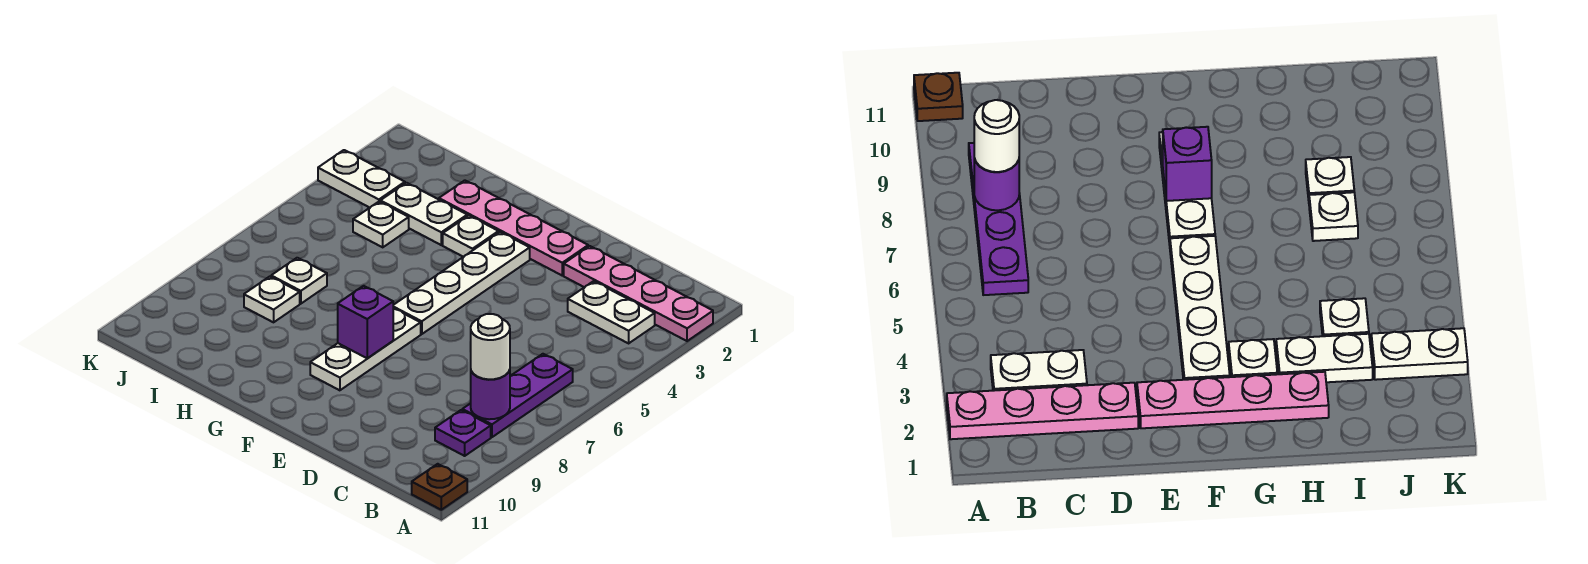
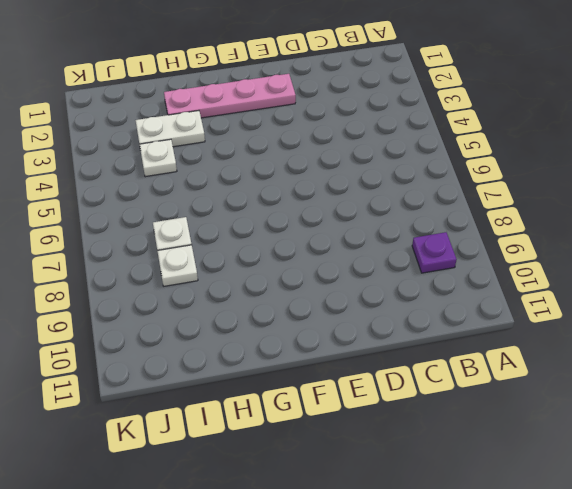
none -> pink plate A2:D2 level 1
none -> brown plate A11 level 1
none -> white plate B3:C3 level 1

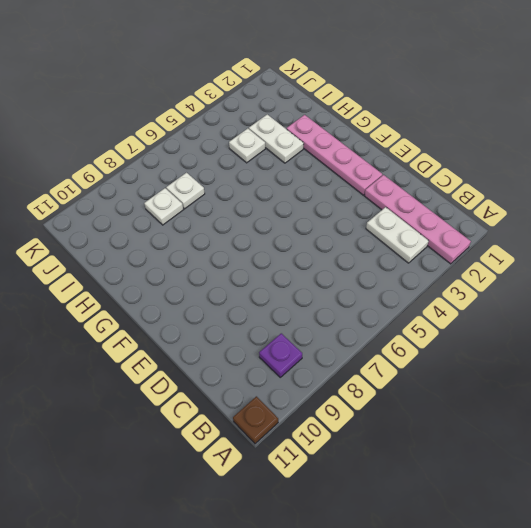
none -> purple plate B6:B8 level 1
none -> white plate F3:F6 level 1
none -> white plate F7:F9 level 1

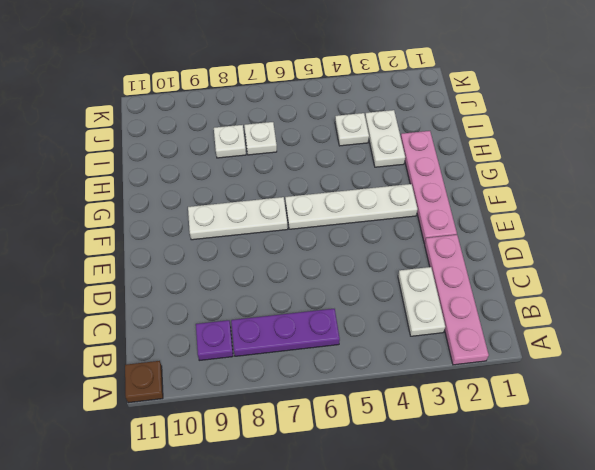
none -> white plate G3 level 1
none -> white plate J3:K3 level 1
none -> purple round brick B8 level 2

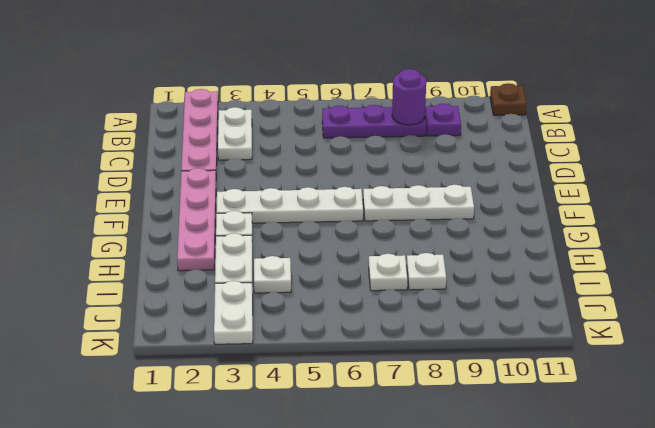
none -> purple brick F8 level 2
none -> white round brick B8 level 3

